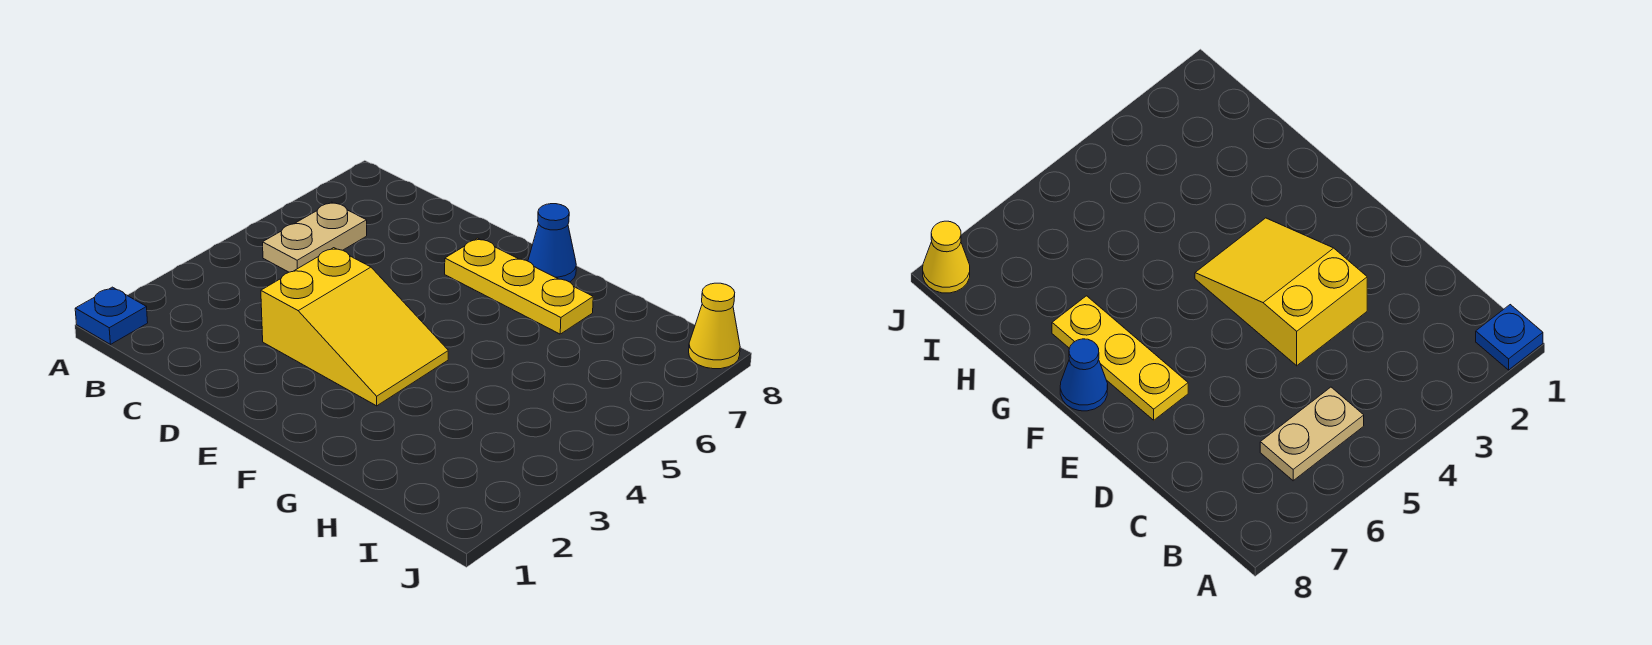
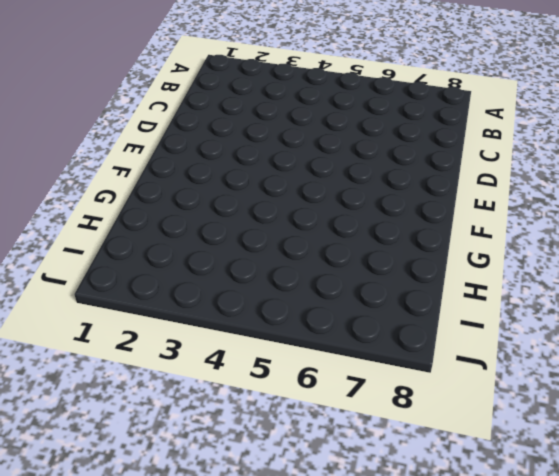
none -> blue plate A1 level 1
none -> tan plate B5:B6 level 1

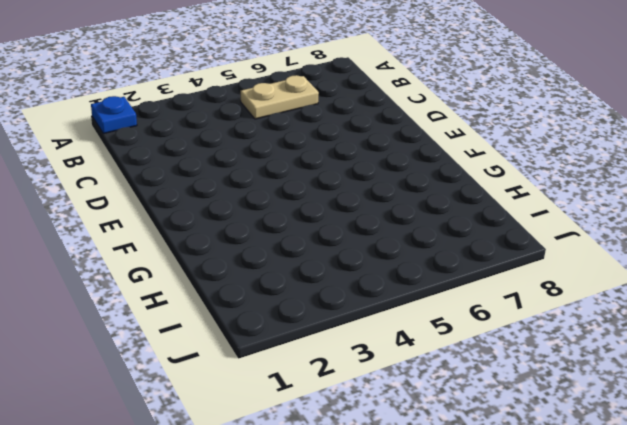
none -> yellow slope D3:F4 level 1 top D
none -> yellow plate E7:G7 level 1

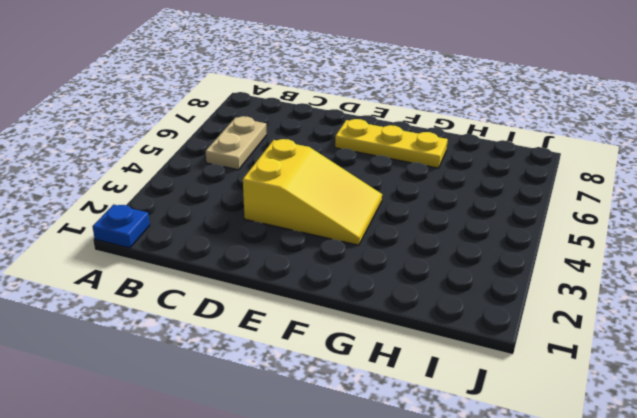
none -> blue cone F8 level 1
none -> yellow cone J8 level 1

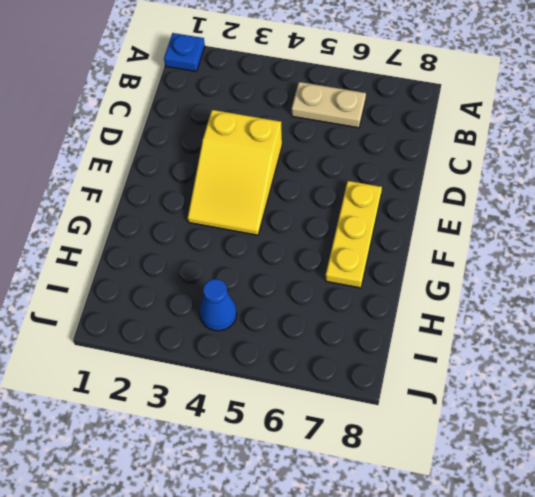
blue cone I4 level 1 -> blue cone F8 level 1
none -> yellow cone J8 level 1

